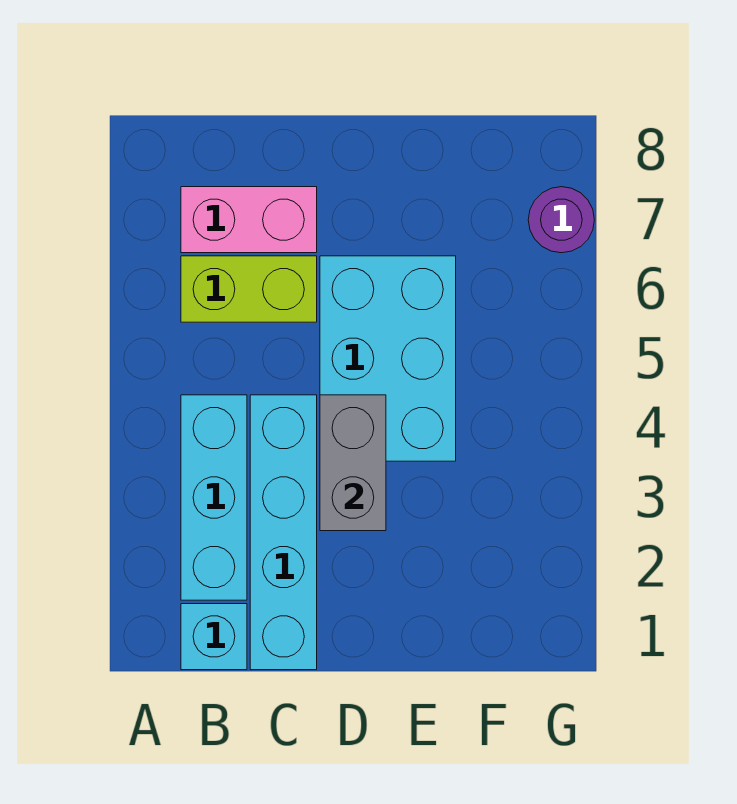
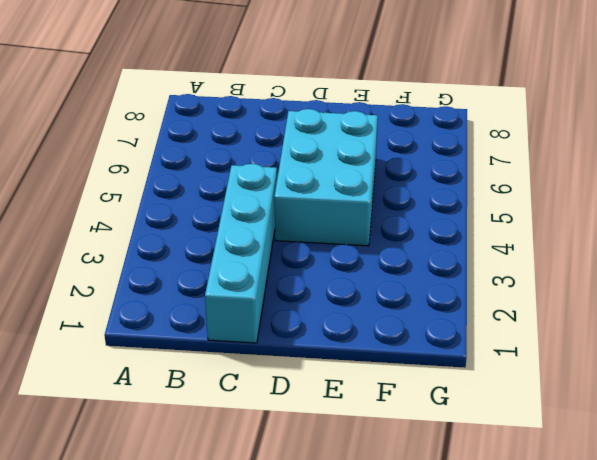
none -> cyan brick B1 level 1
none -> cyan brick B2:B4 level 1

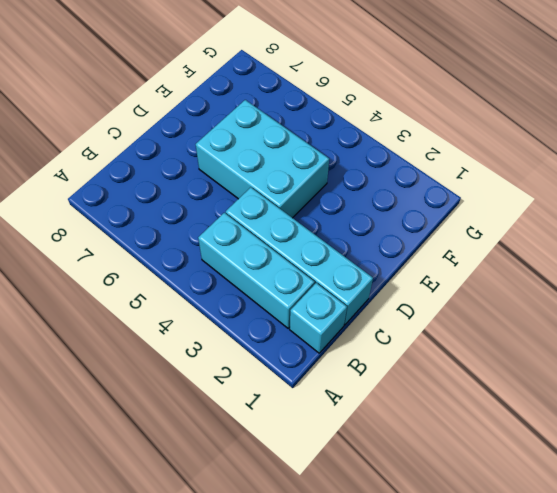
none -> lime brick B6:C6 level 1
none -> pink brick B7:C7 level 1

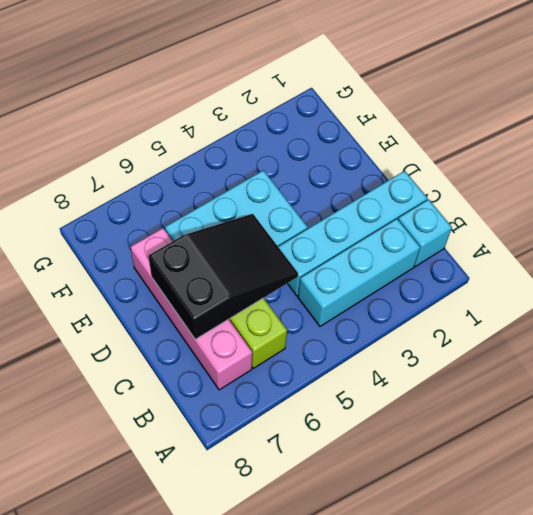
pink brick B7:E7 level 1 -> pink brick B7:C7 level 1
black slope C5:D7 level 2 top 7 -> none
none -> purple round brick G7 level 1
none -> grey brick D3:D4 level 2

